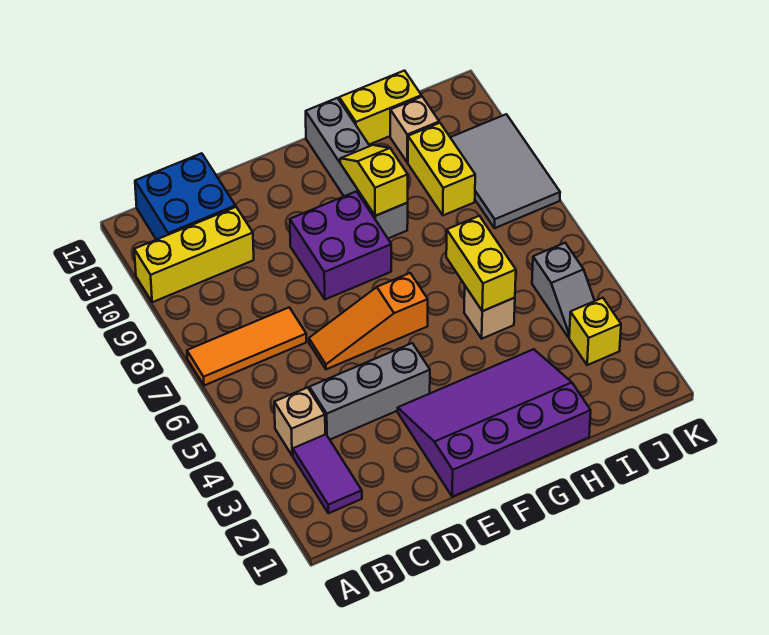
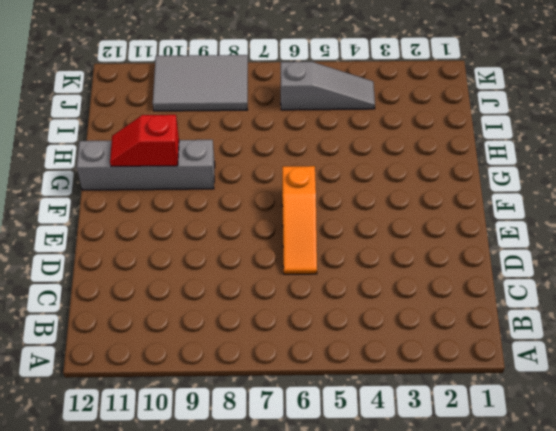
red slope G10:G11 level 2 top 10 -> yellow slope G9:G10 level 2 top 9
grey slope J4:J6 level 1 top 6 -> grey slope J4:J5 level 1 top 5
none -> orange tile A7:C7 level 1
none -> yellow brick A10:C10 level 1
none -> purple tile B2:B3 level 1

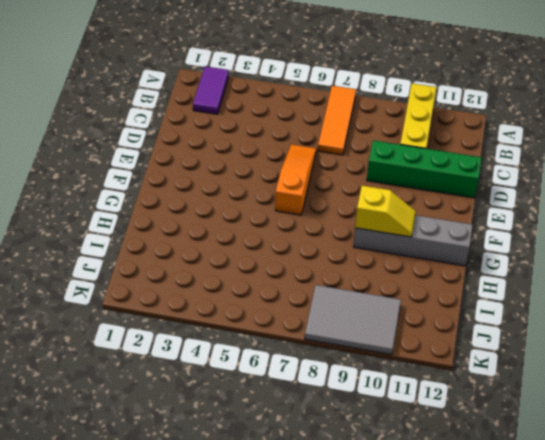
purple tile A2:B2 level 1 -> purple tile B2:B3 level 1
green brick D9:D12 level 1 -> none
none -> tan brick B4 level 1
none -> blue brick B11:C12 level 1
none -> grey brick C4:E4 level 1

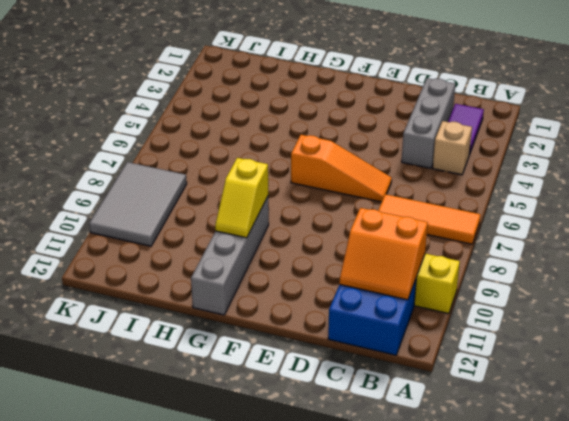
orange slope B10:C11 level 2 top 10 -> none
grey brick C2:C4 level 1 -> grey brick C4:E4 level 1
none -> purple slope E1:H3 level 1 top 1
none -> purple brick E8:F9 level 1
none -> tan brick H5 level 1

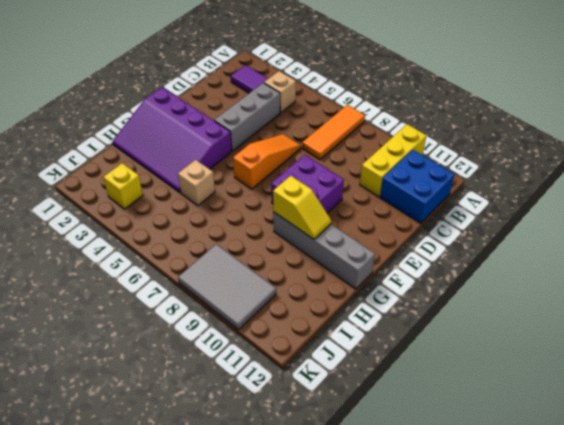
purple slope F1:H4 level 1 top F -> purple slope E1:H3 level 1 top 1
none -> yellow brick H12:I12 level 1
none -> yellow brick I9:I10 level 1
none -> tan brick I11 level 1

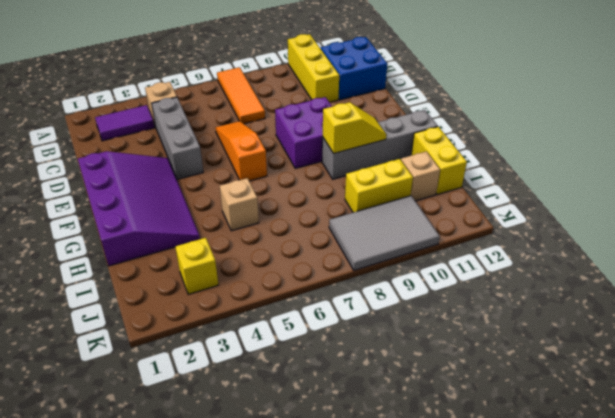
none -> grey slope J4:J5 level 1 top 5
none -> yellow brick H5:H6 level 2

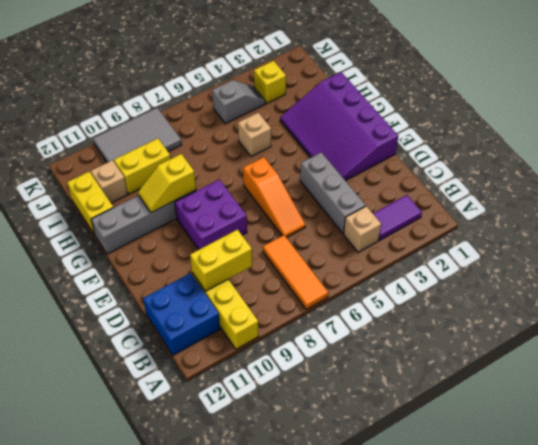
yellow brick C9:C10 level 2 -> yellow brick H5:H6 level 2

